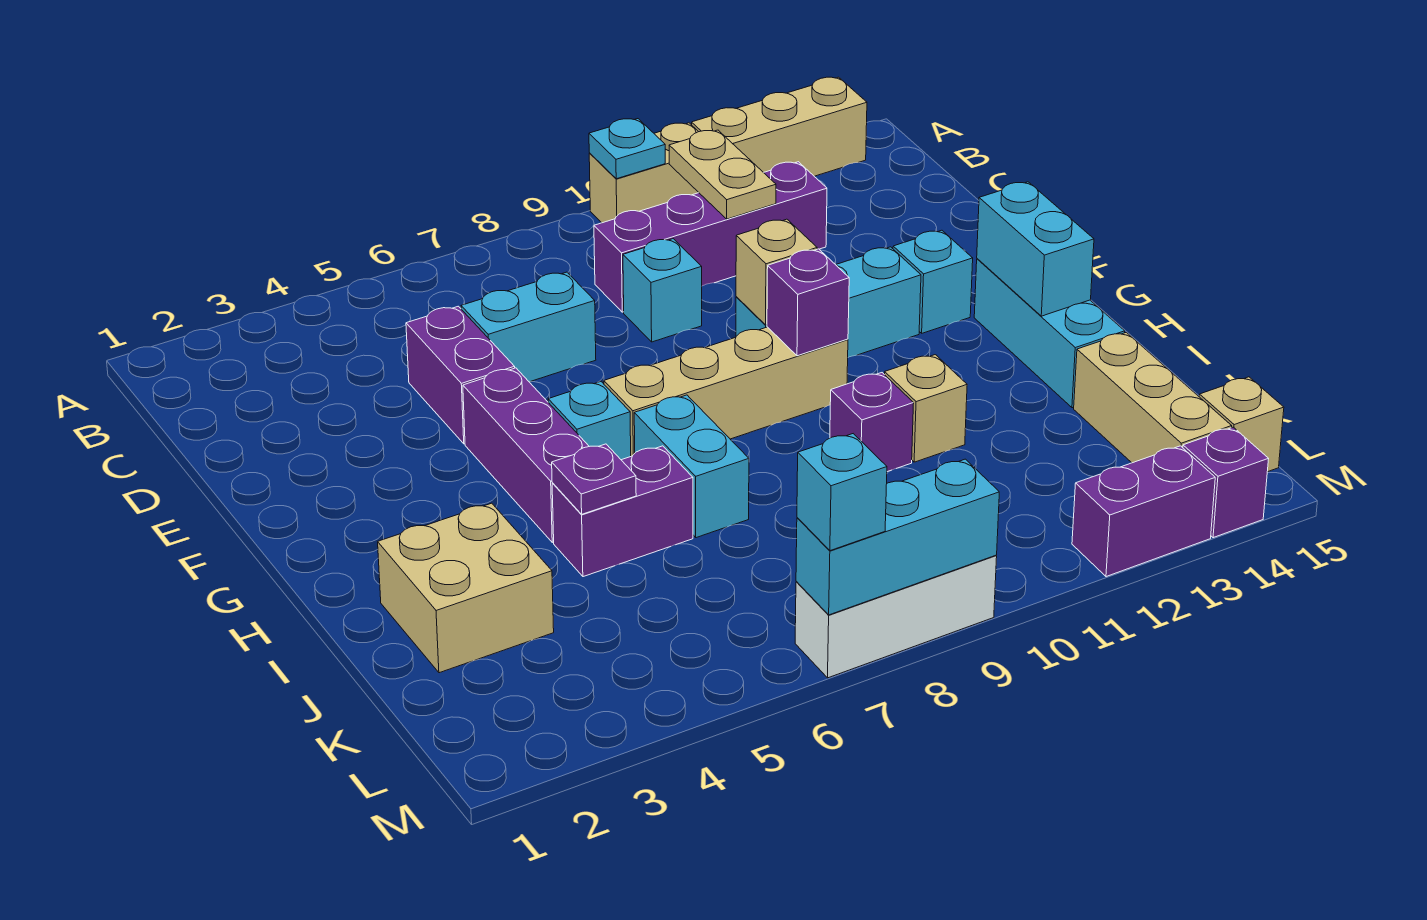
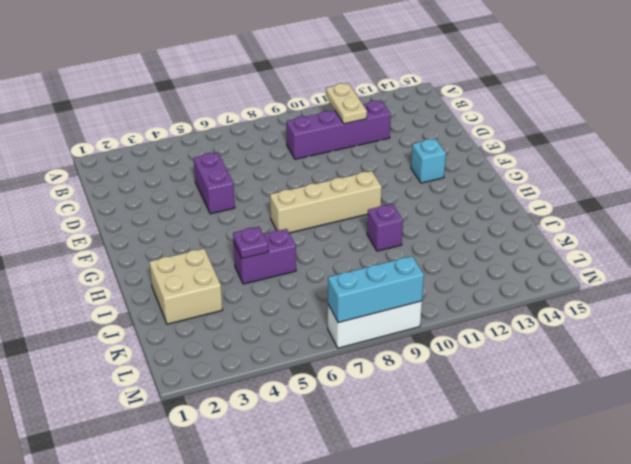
none -> tan brick A10:A11 level 1
none -> tan brick A12:A14 level 1
none -> cyan brick D6:D7 level 1
none -> cyan brick D9 level 1

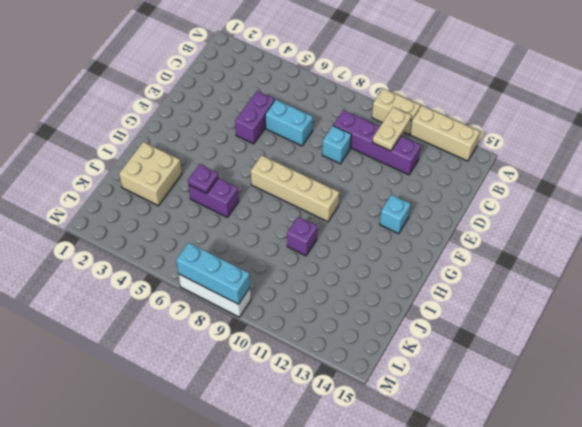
none -> purple brick F5:H5 level 1
none -> cyan brick F10:F12 level 1
none -> cyan brick G6 level 1
none -> cyan brick G14:I14 level 1

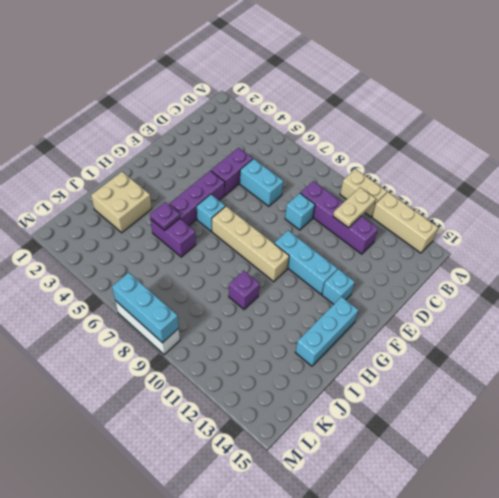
none -> cyan brick H7:I7 level 1
none -> tan brick I11 level 1
none -> tan brick J14:L14 level 1
none -> tan brick L15 level 1

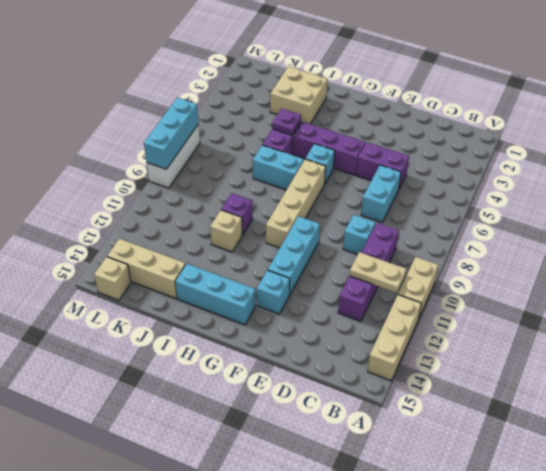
none -> purple brick M12:M13 level 1
none -> purple brick M14 level 1
none -> cyan plate A10 level 2
none -> tan brick F10 level 2

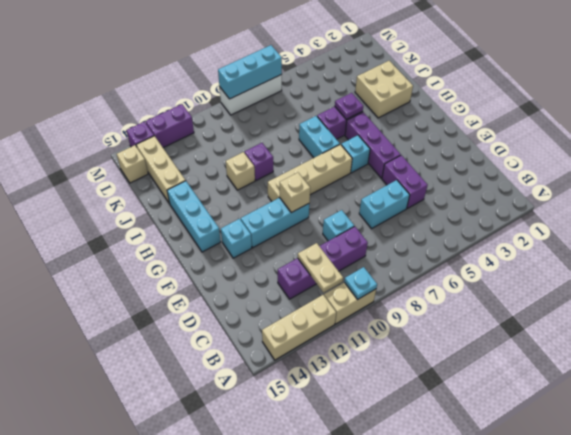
none -> purple brick G10 level 2
none -> cyan brick G14:H14 level 2
none -> cyan brick M7 level 3

